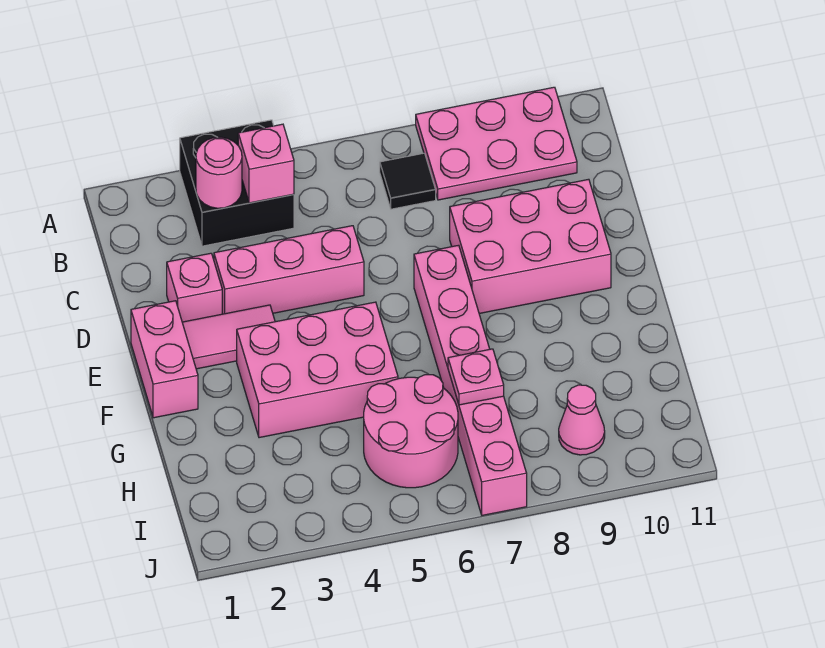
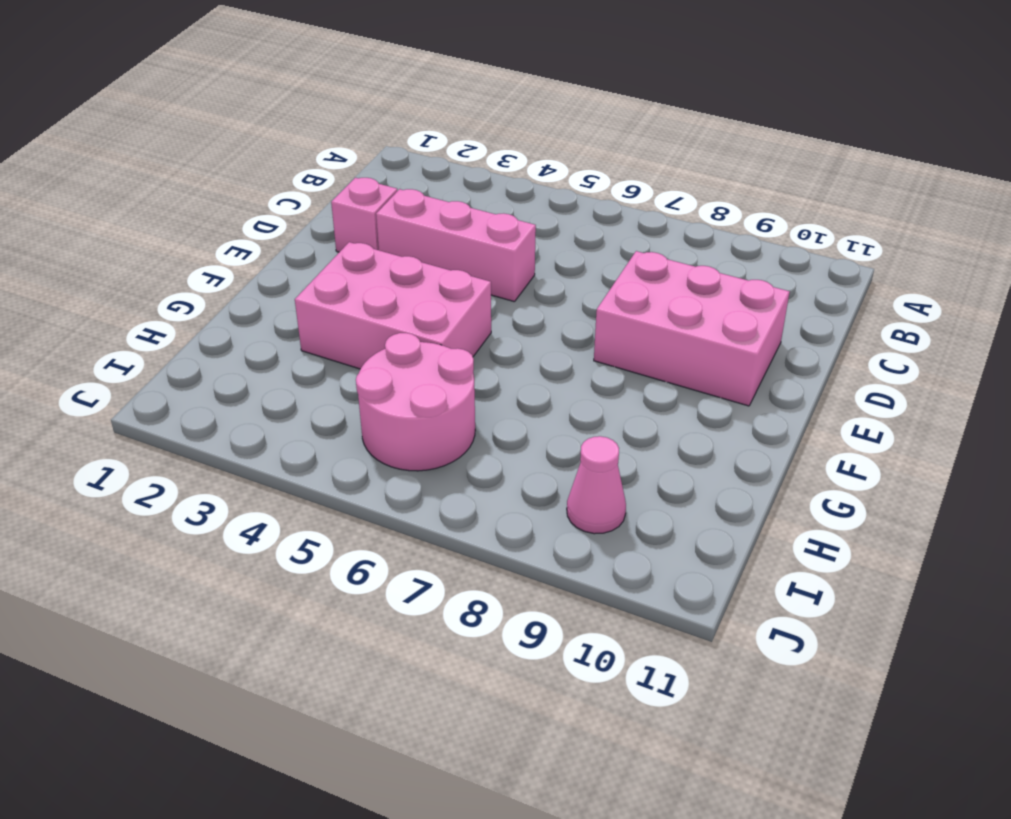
none -> black brick A3:B4 level 1
none -> pink plate A8:B10 level 1
none -> black tile B7 level 1

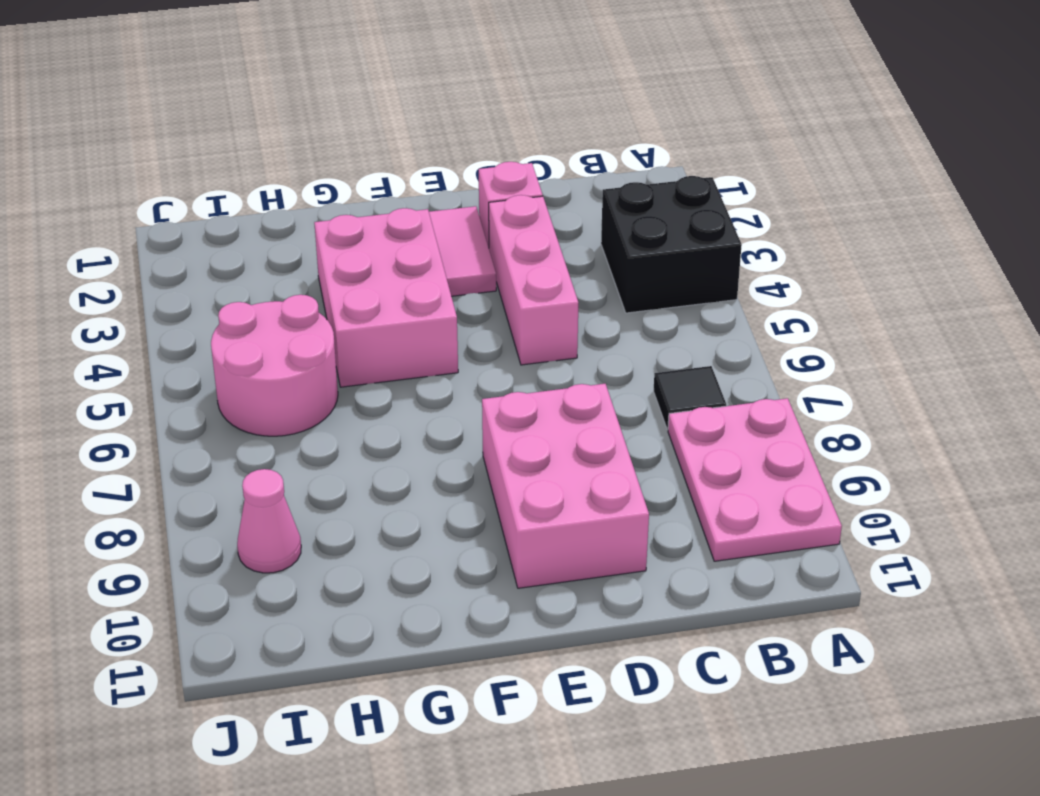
none -> pink brick E1:F1 level 1
none -> pink brick E7:J7 level 1
none -> pink round brick B3 level 2

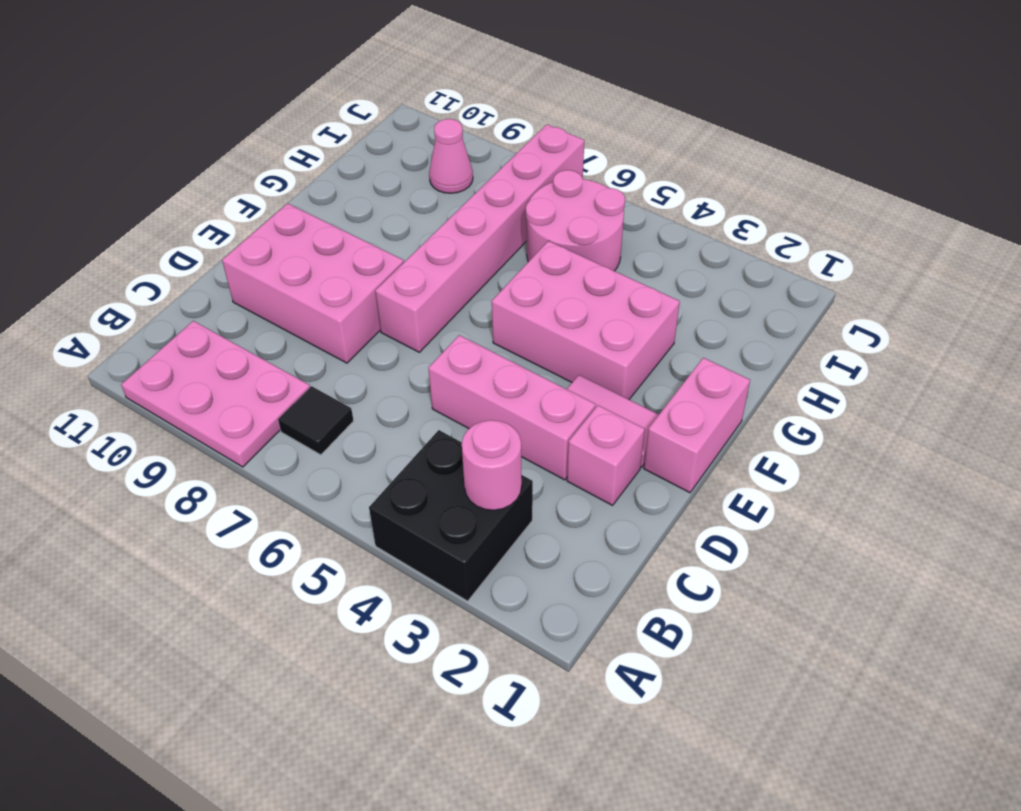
none -> pink brick B4 level 2
none -> pink plate H7 level 2

